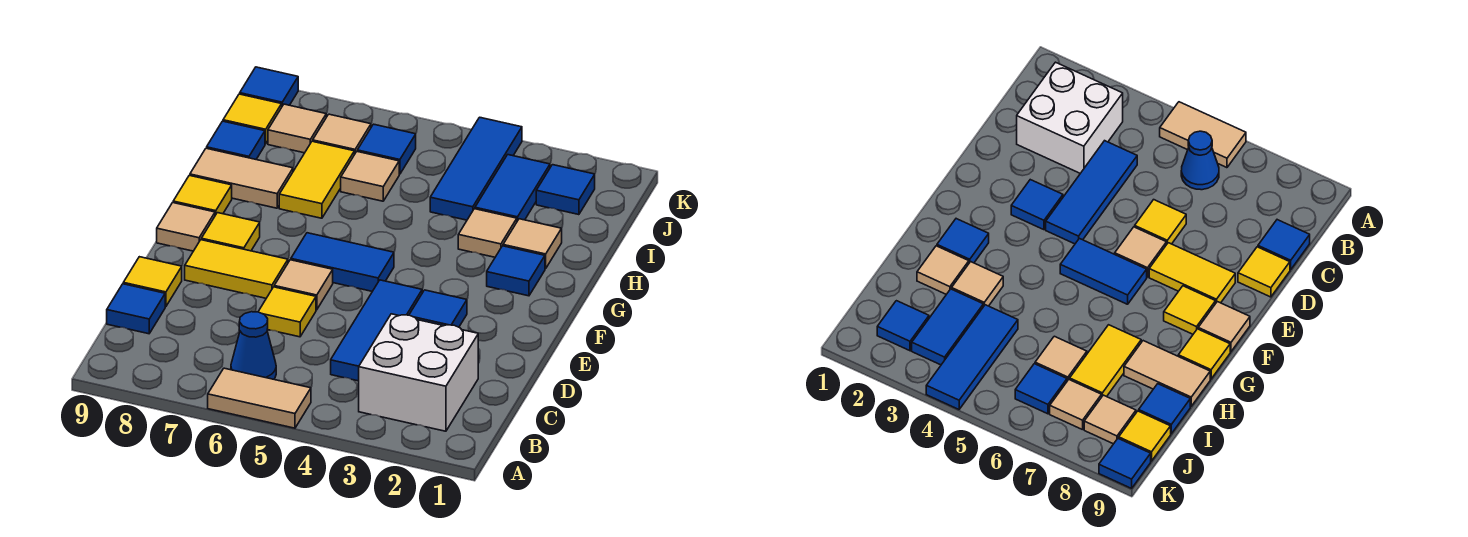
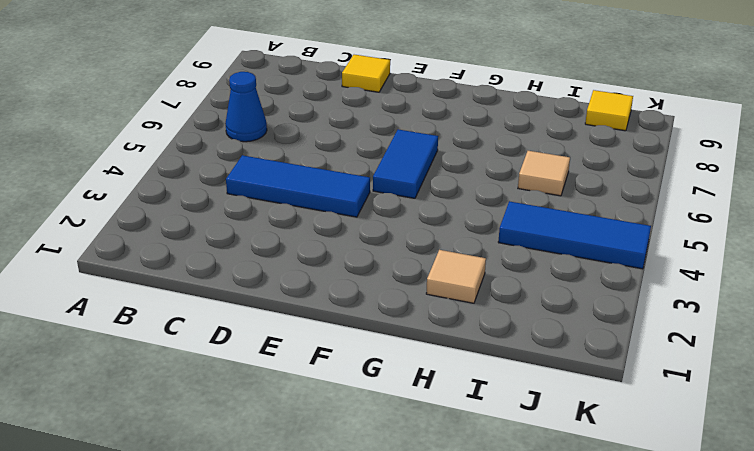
none -> tan tile A5:A6 level 1
none -> white brick B2:C3 level 1
none -> blue tile C9 level 1

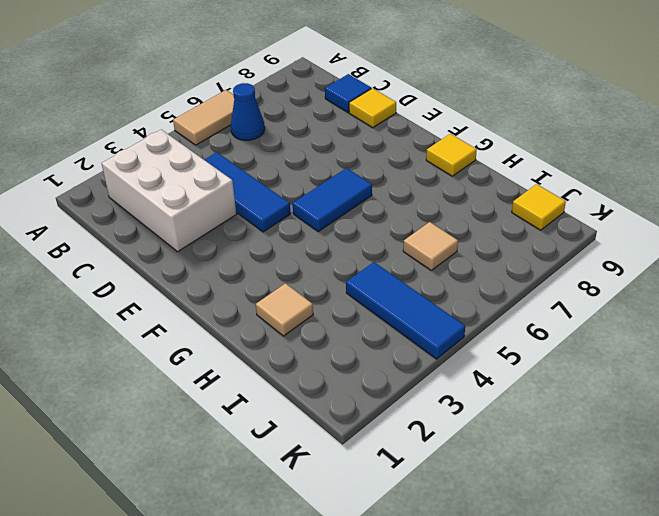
white brick B2:D3 level 1 -> white brick B2:C3 level 1
none -> yellow tile D6 level 1
none -> blue tile E3 level 1
none -> tan tile E6 level 1

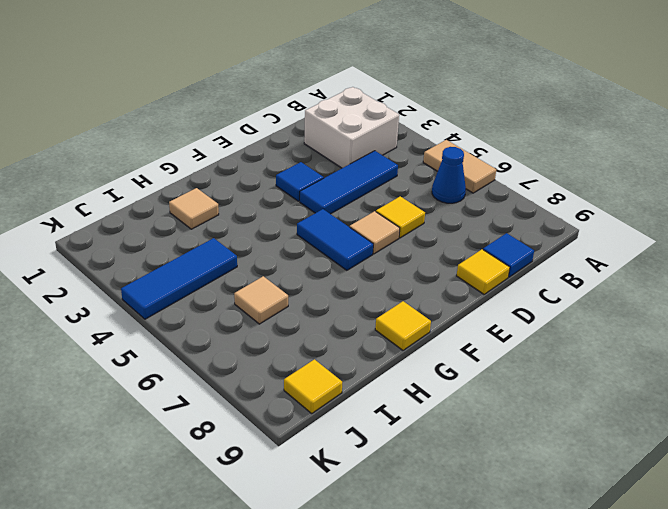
none -> yellow tile E7:E8 level 1
none -> yellow tile F8 level 1
none -> tan tile F9 level 1

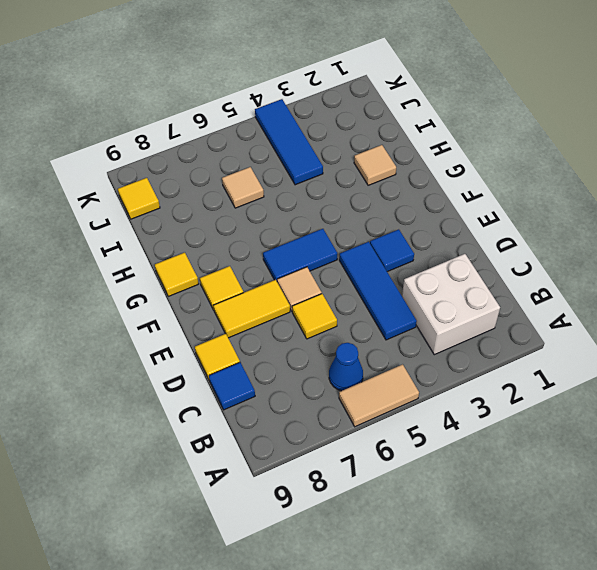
none -> tan tile F9 level 1
none -> blue tile G2 level 1
none -> tan tile H3 level 1

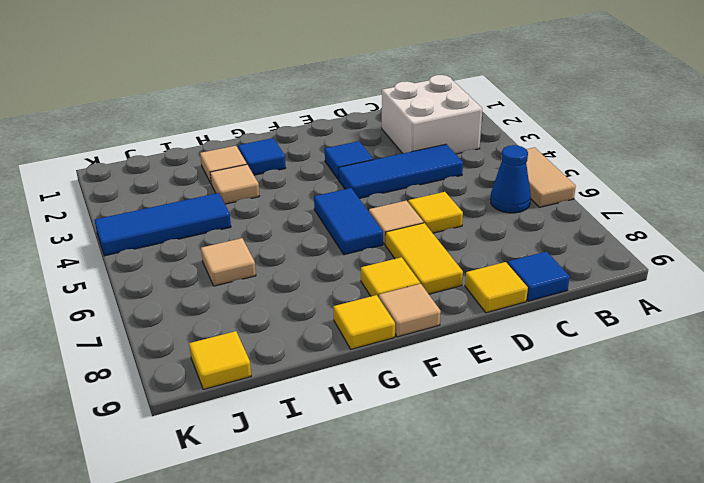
none -> yellow tile H7:I7 level 1
none -> tan tile H8:H9 level 1
none -> blue tile I3:J3 level 1

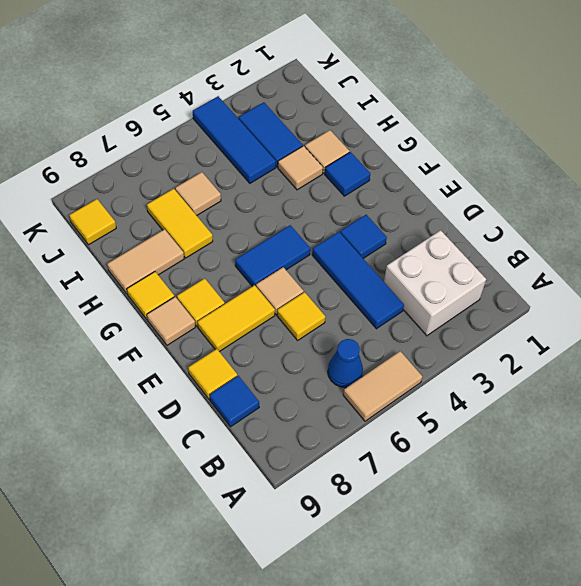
none -> blue tile I9 level 1
none -> blue tile J2 level 1
none -> blue tile J6 level 1

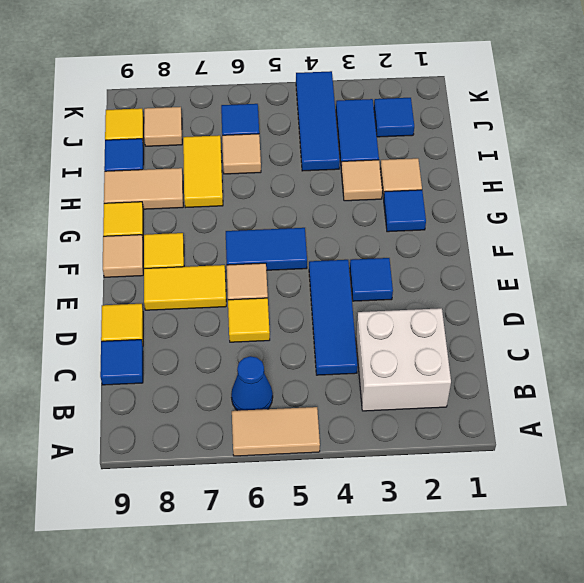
none -> tan tile J7 level 1
none -> blue tile K9 level 1

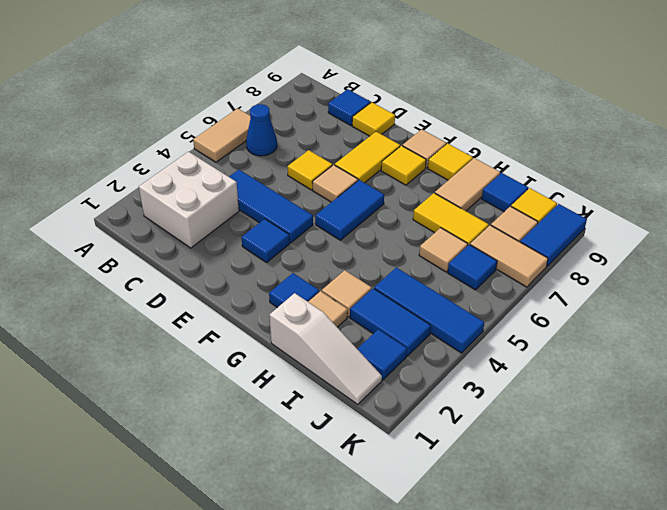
white slope H1:J1 level 1 top H -> none
tan tile J7:K7 level 1 -> tan tile J7 level 1
blue tile K8:K9 level 1 -> blue tile K9 level 1

